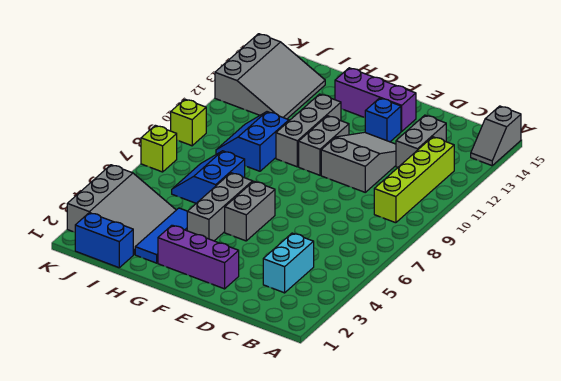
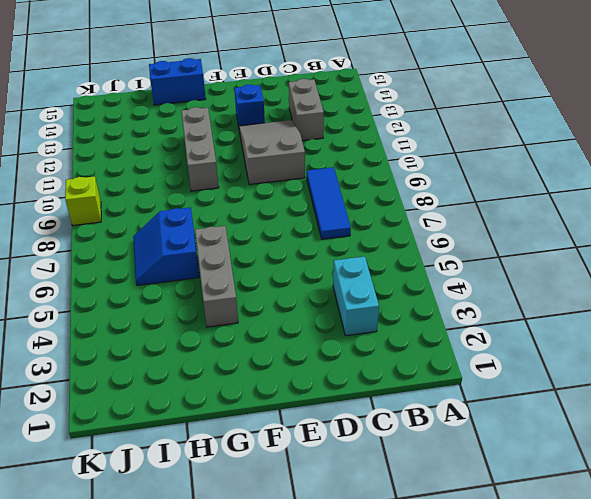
blue tile C7:C9 level 1 -> blue tile H2:H4 level 1
blue brick G15:H15 level 1 -> blue brick I1:J1 level 1
none -> grey slope A14:A15 level 1 top 15
none -> lime brick B9:B12 level 1
none -> purple brick E2:G2 level 1

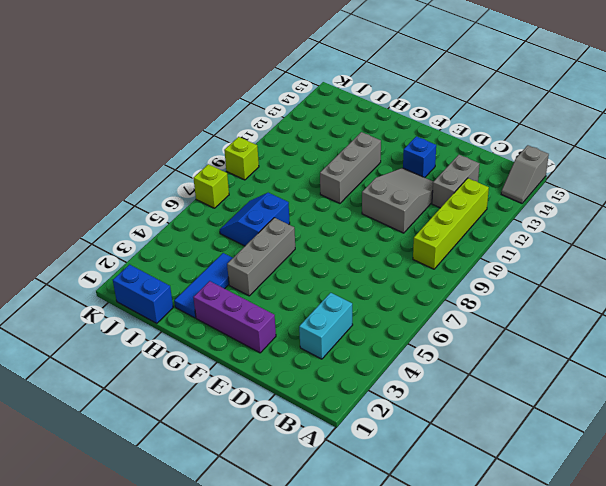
none -> purple brick E14:G14 level 1
none -> grey brick F5:F6 level 1
none -> grey brick F10:F11 level 1

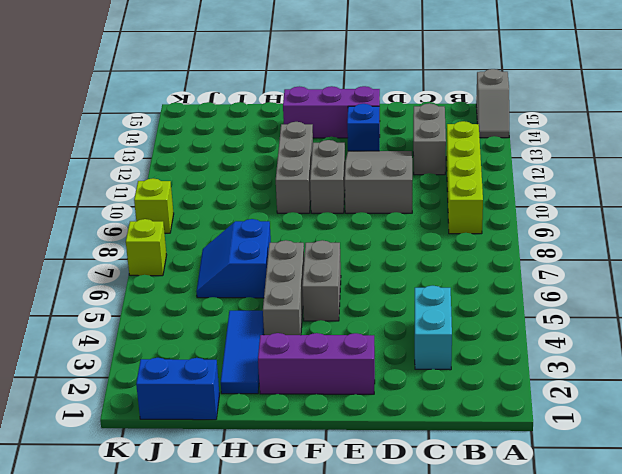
none -> blue slope H9:I10 level 1 top H
none -> grey slope I2:K4 level 1 top K
none -> grey slope I12:K14 level 1 top K

